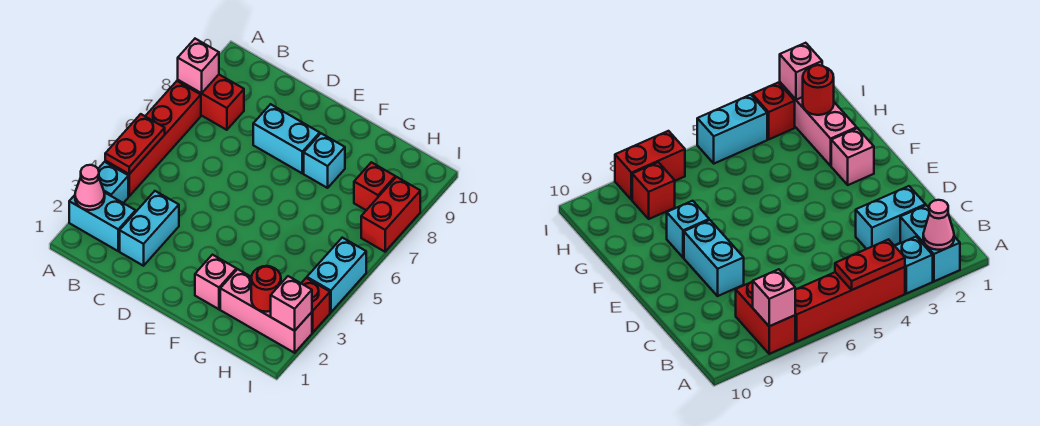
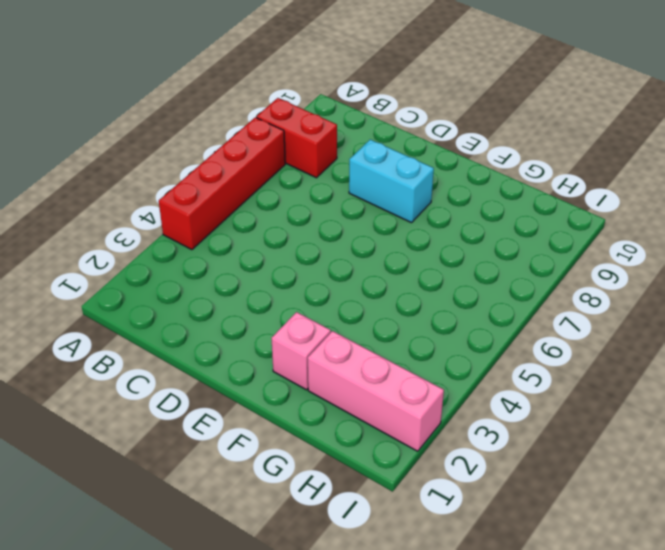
none -> cyan brick A2:B2 level 1
none -> cyan brick A3 level 1
none -> cyan brick C2:C3 level 1

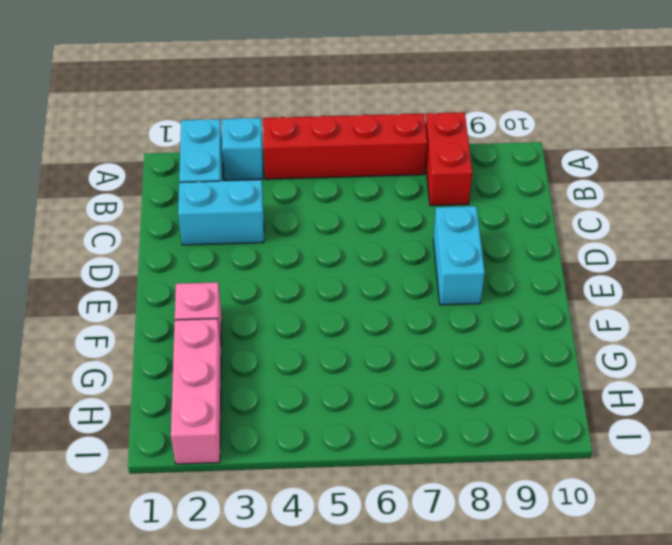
none -> cyan brick F8 level 1
none -> red brick H8 level 1
none -> red brick I3 level 1

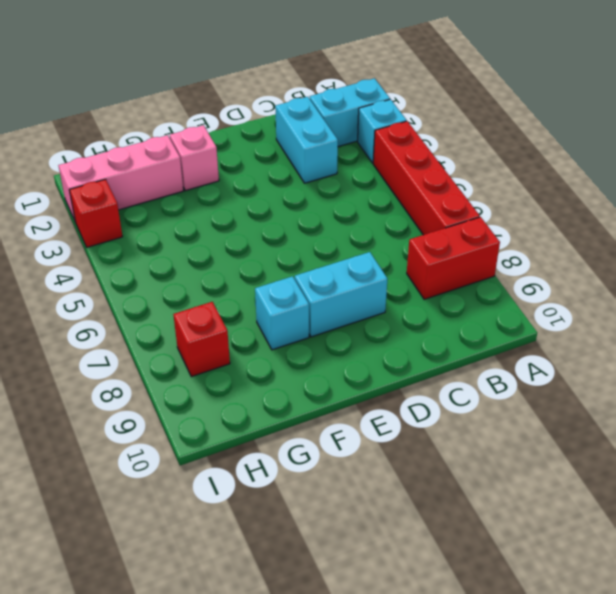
none -> cyan brick I4:I5 level 1
none -> red brick I7:I8 level 1
none -> pink cone A2 level 2

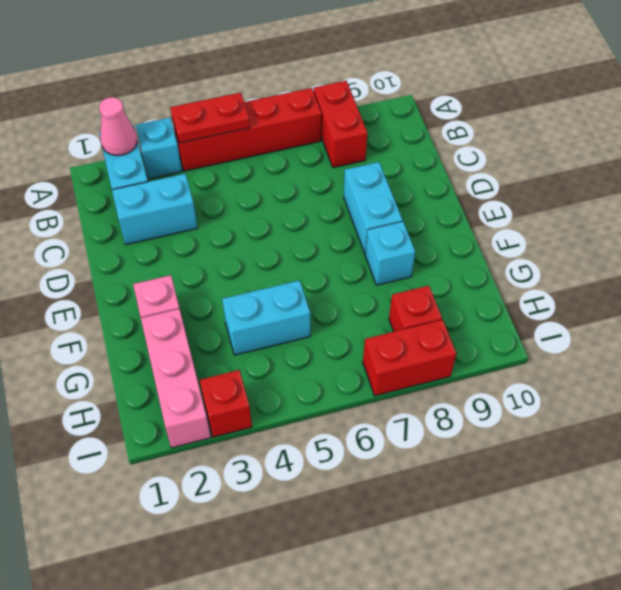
cyan brick G4:G5 level 1 -> cyan brick I4:I5 level 1
none -> pink brick A8 level 2
none -> red round brick H2 level 2
none -> pink brick I2 level 2

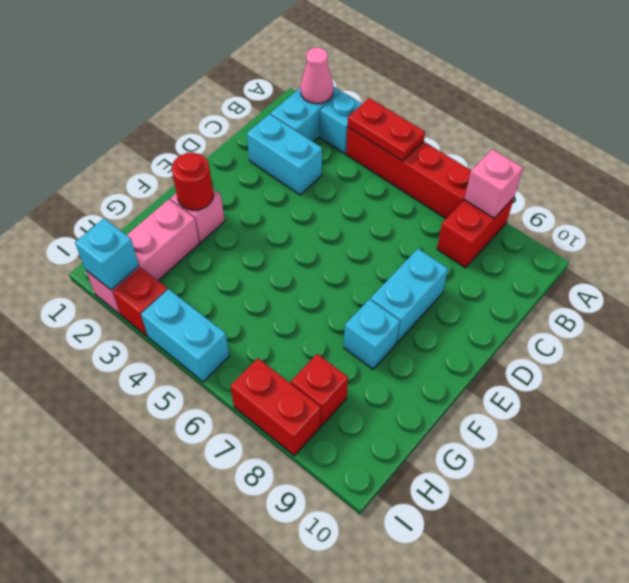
red round brick F2 level 2 -> red round brick H2 level 2
cyan brick I2 level 2 -> pink brick I2 level 2

